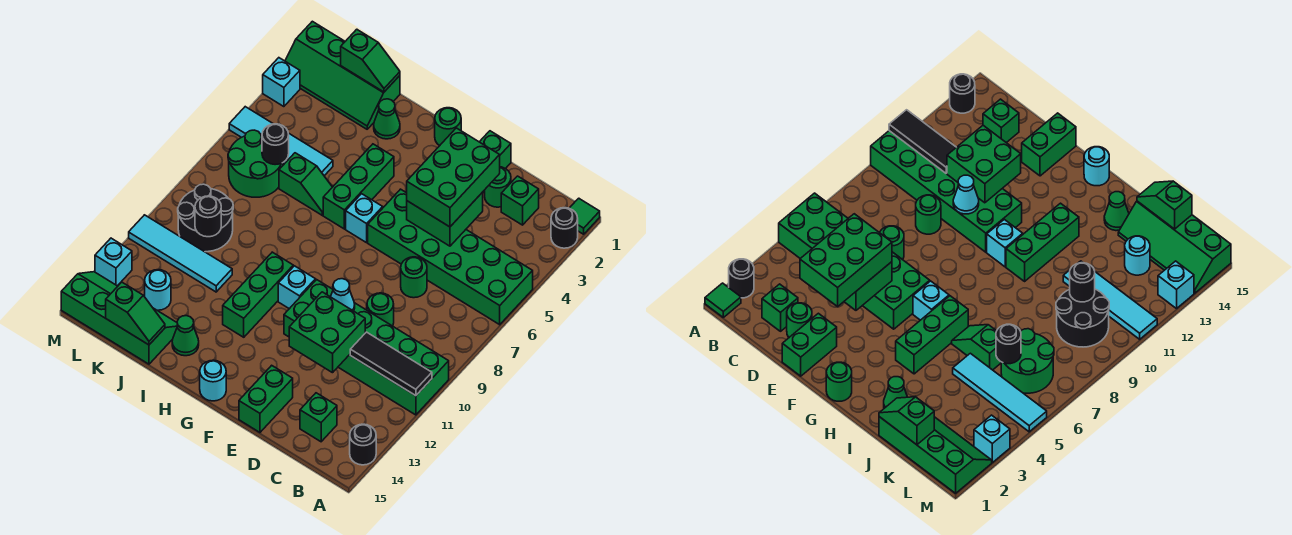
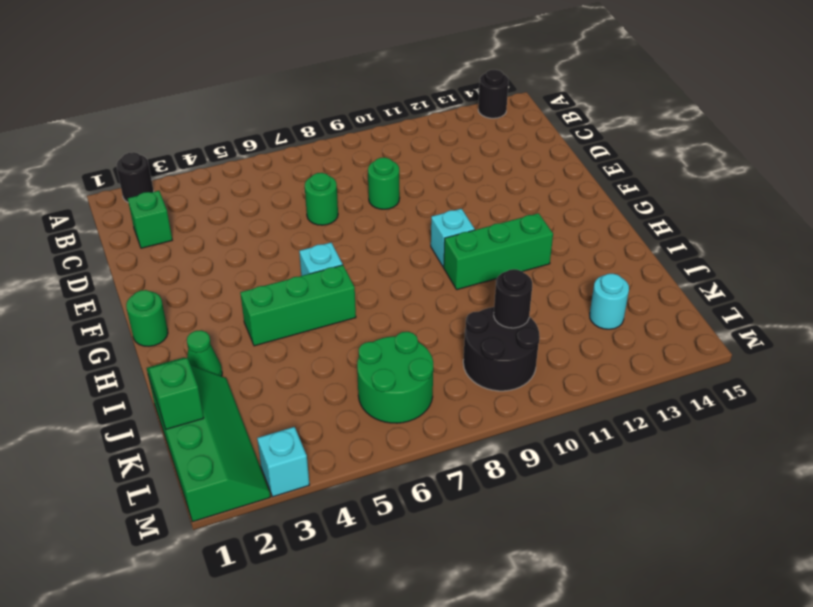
none -> green tile A1 level 1
none -> green brick A5:F6 level 1
none -> green brick A10:F11 level 1
none -> green brick C14 level 1

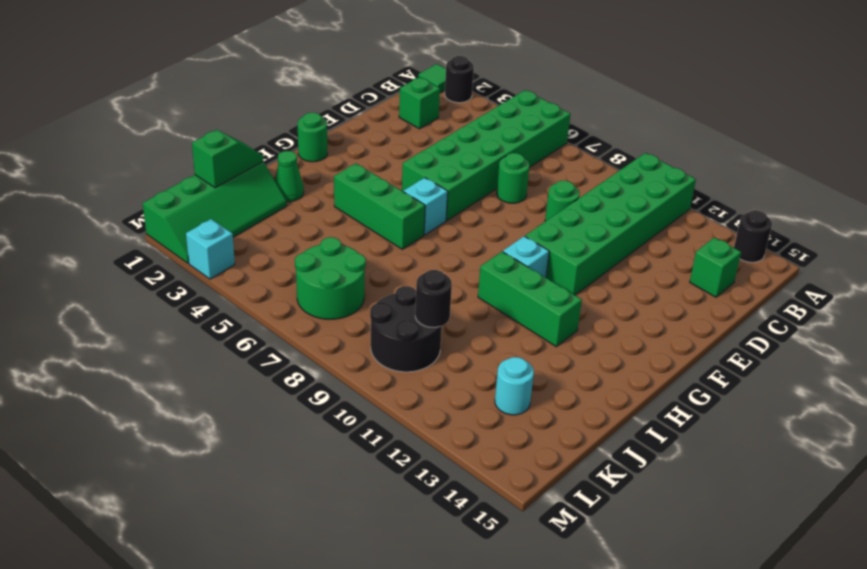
none -> green round brick D2 level 1
none -> green brick E1:E2 level 1
none -> green brick E14:E15 level 1
none -> cyan round brick G15 level 1

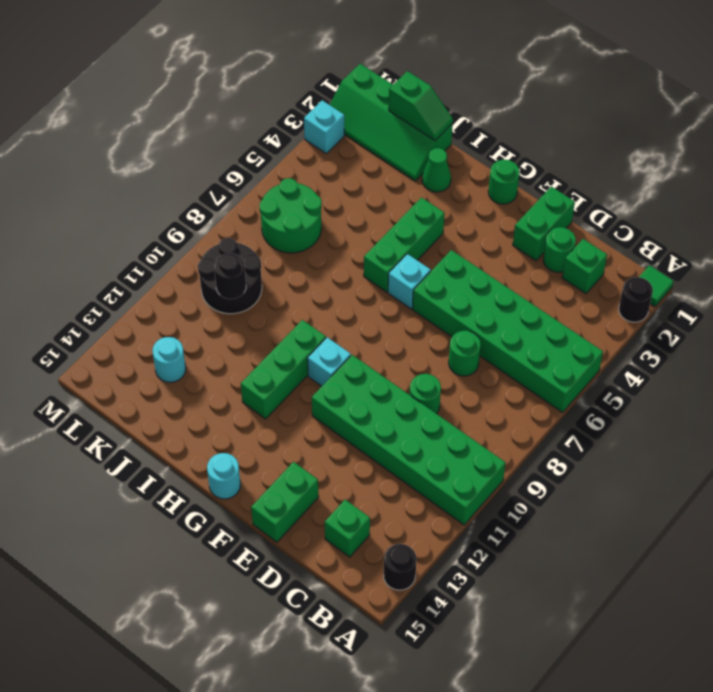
none -> green slope I6:J6 level 1 top J
none -> green cone I14 level 1
none -> cyan tile J5:M5 level 1
none -> cyan tile J11:M11 level 1

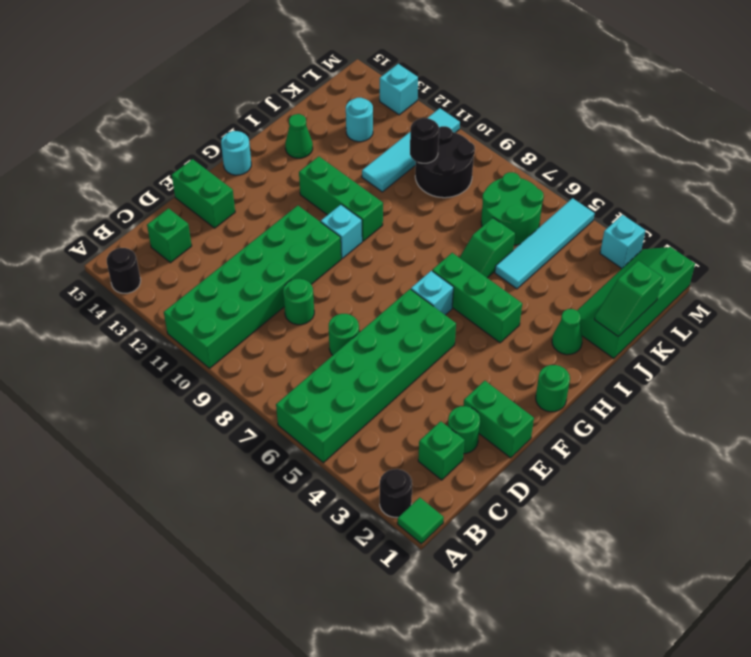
none -> green slope J14:M15 level 1 top 15
none -> black tile A11:C11 level 2
none -> green brick D4:E5 level 2
none -> green brick D11:E12 level 2

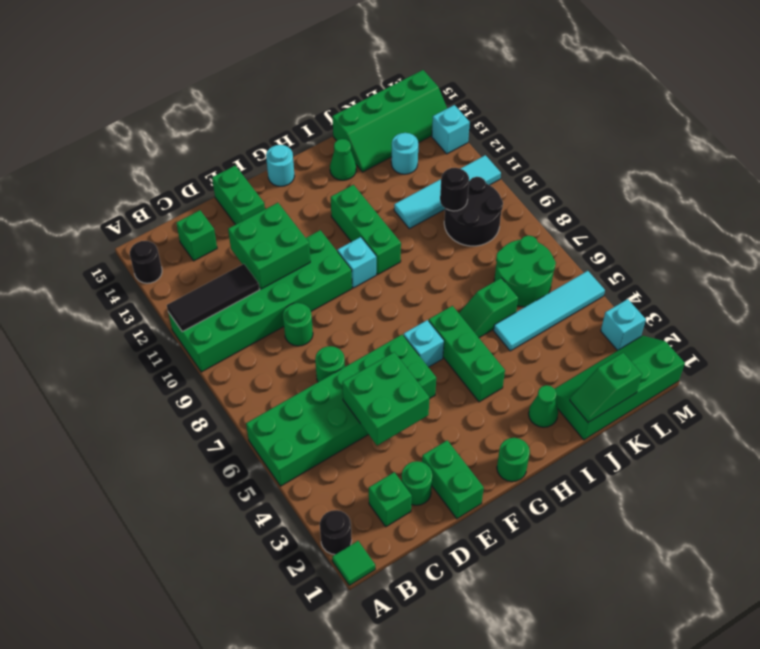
none -> cyan cone E10 level 2
none -> green slope J15:K15 level 2 top K
none -> black round brick K6 level 2
none -> green brick D3:E5 level 3

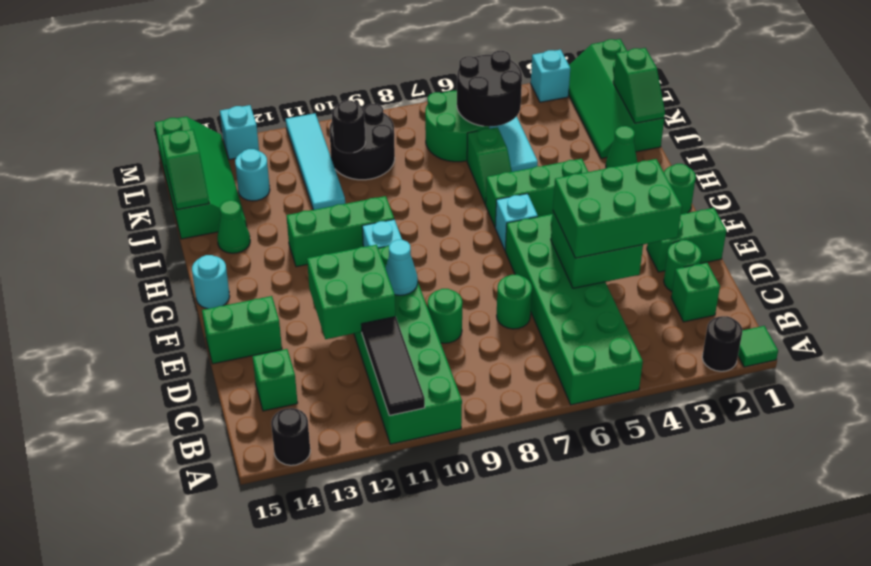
black round brick K5:L6 level 2 -> black round brick K6 level 2

